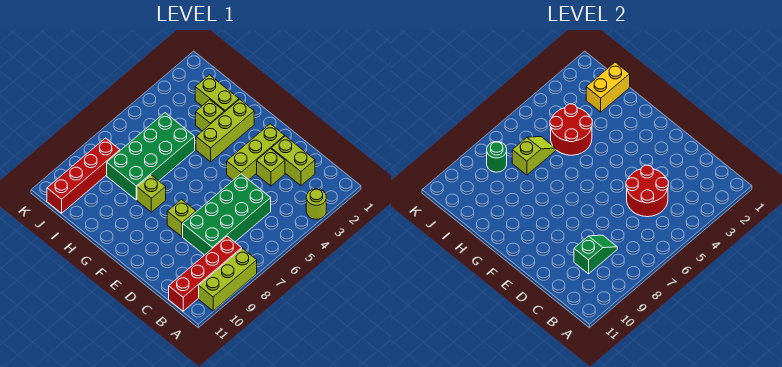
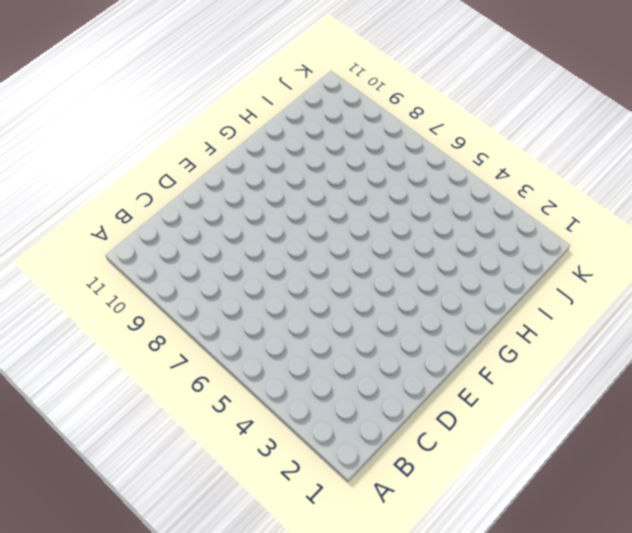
none -> lime round brick A3 level 1
none -> lime brick A8:A10 level 1
none -> red brick B8:B11 level 1

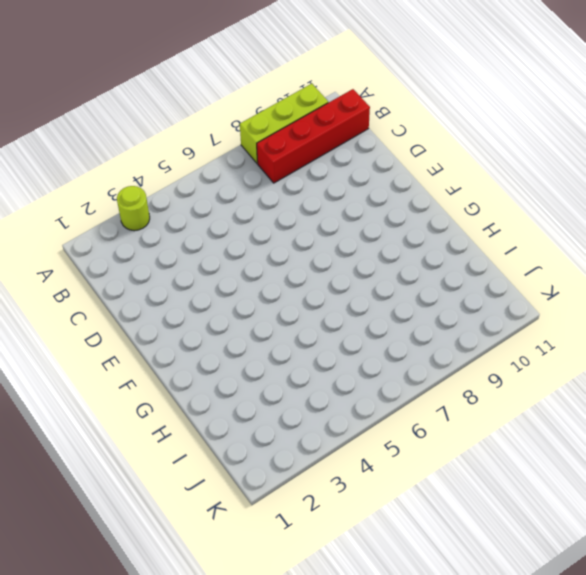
none -> lime brick C2:D2 level 1
none -> green brick C5:D8 level 1
none -> lime brick D3 level 1

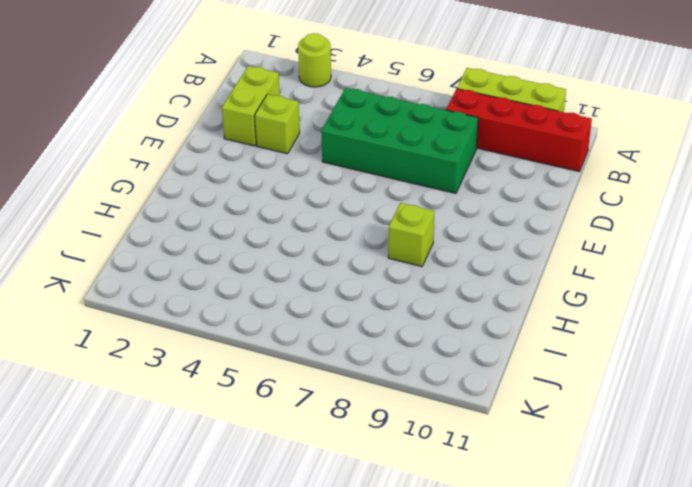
none -> lime brick E2:E4 level 1
none -> lime brick E8 level 1
none -> lime brick G2:G4 level 1

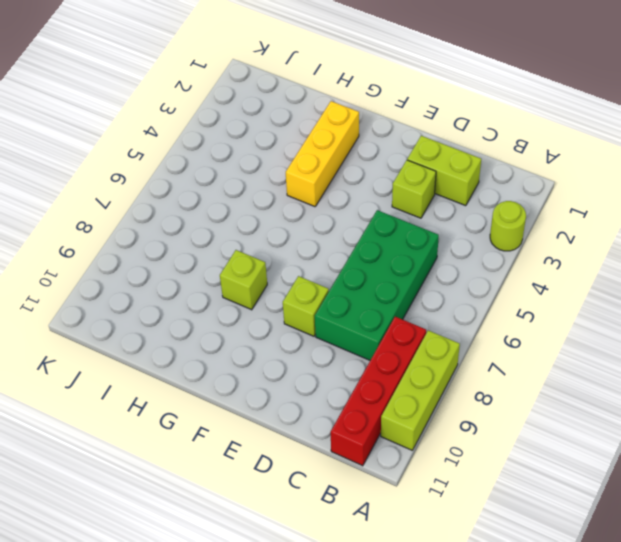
yellow brick G2:G4 level 1 -> lime brick G2:G4 level 1
none -> lime brick E2:E4 level 1
none -> lime brick H2:I2 level 1
none -> lime brick H3 level 1

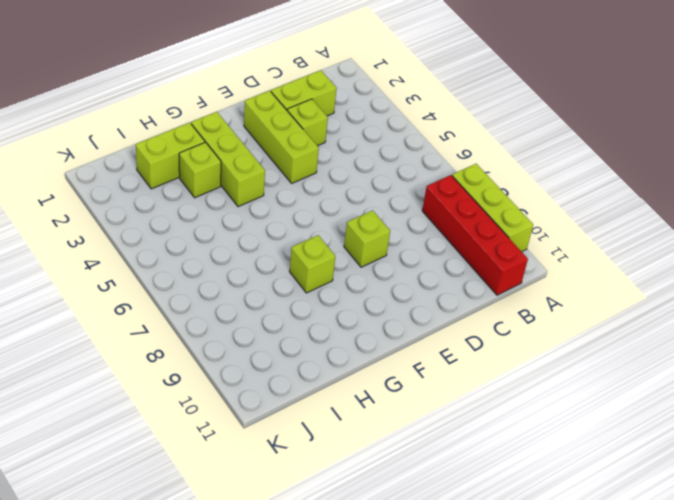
none -> lime round brick A3 level 1
none -> green brick C5:D8 level 1
none -> green brick H5:I8 level 1

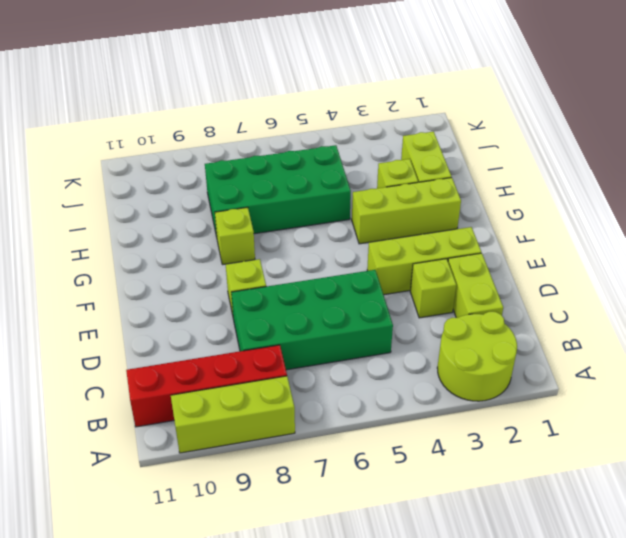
lime round brick A2:B3 level 1 -> lime round brick A3 level 1
none -> red brick J8:J11 level 1
none -> red round brick C4:D5 level 2
none -> green slope C8:C9 level 2 top 9

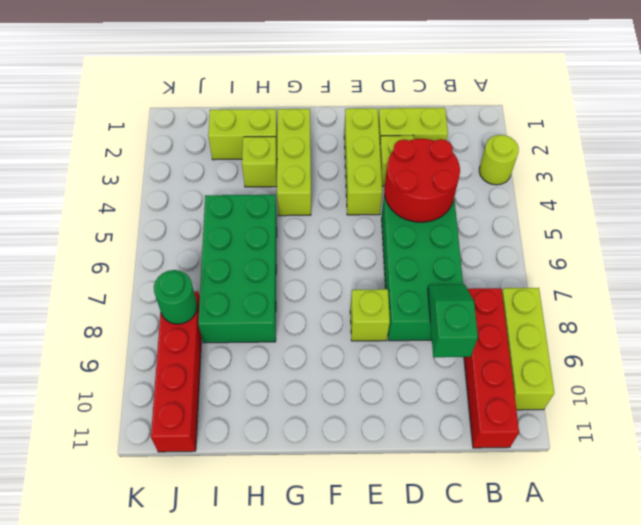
none -> lime brick G8 level 1
none -> red round brick H4:I5 level 2
none -> yellow brick I1:I2 level 2

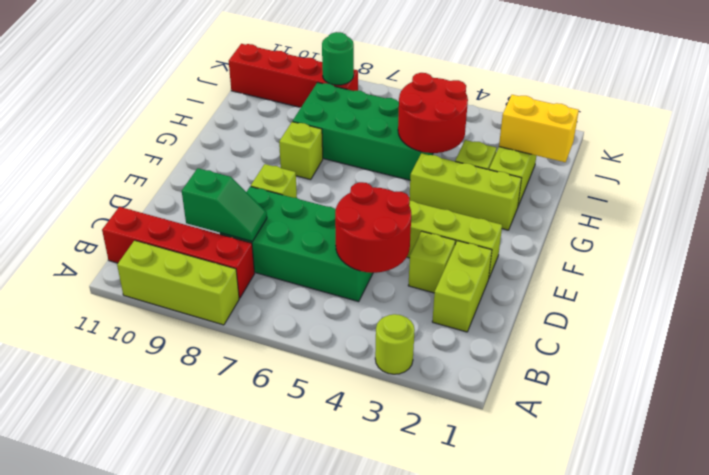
none -> lime slope I6:I7 level 2 top 7

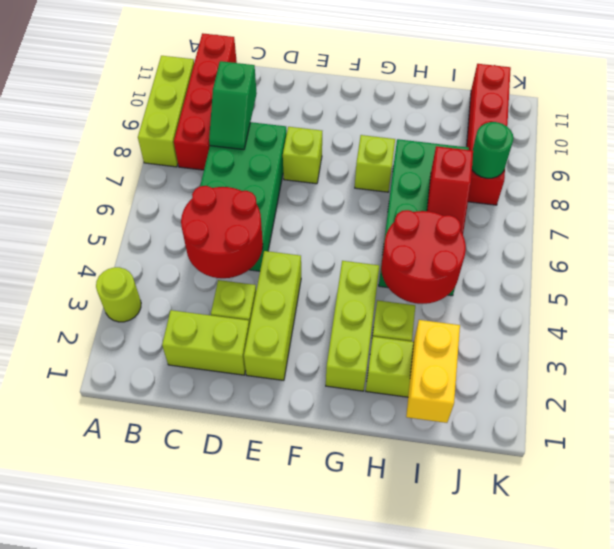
red slope I6:I7 level 2 top 7 -> lime slope I6:I7 level 2 top 7

